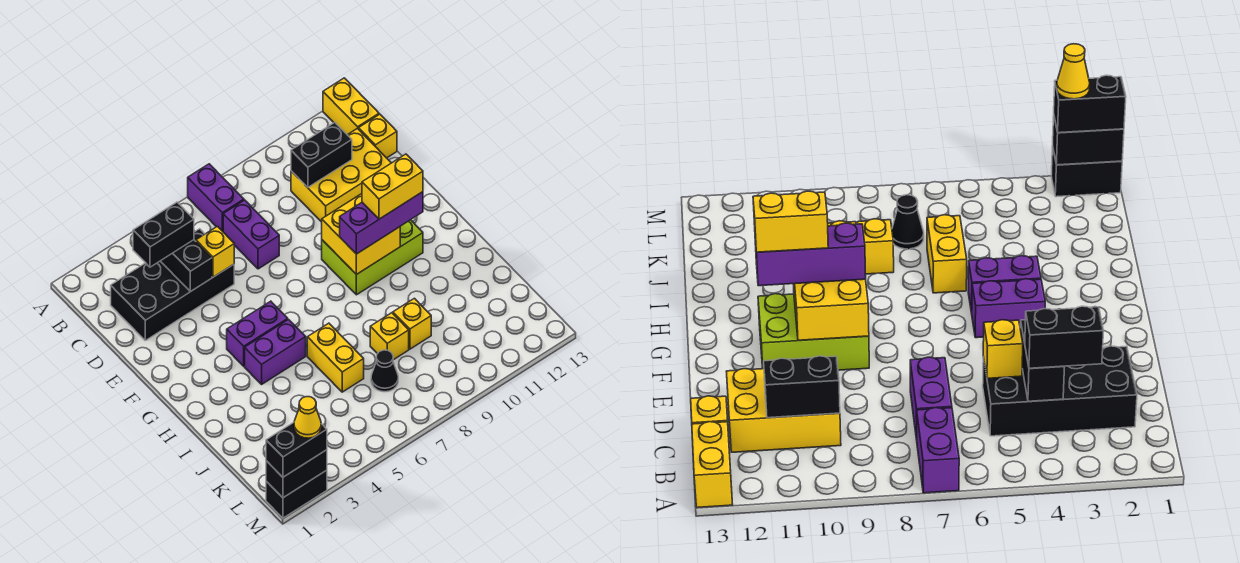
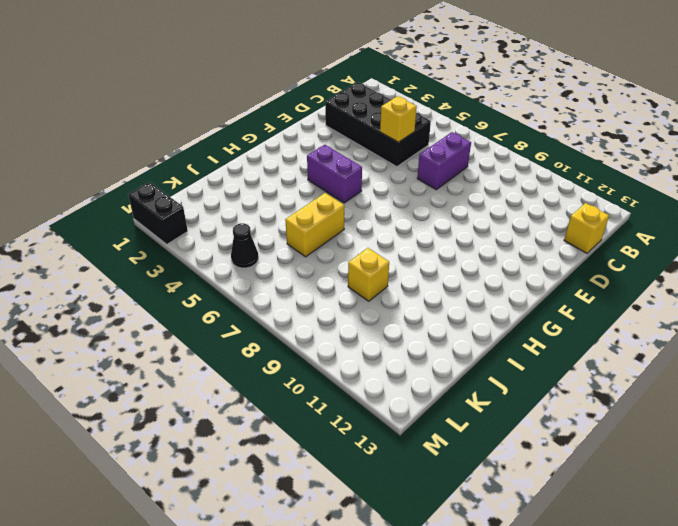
black cone L5 level 1 -> black cone K7 level 1
none -> purple brick A7:B7 level 1
none -> yellow brick A13:B13 level 1
none -> yellow brick C10:D12 level 1

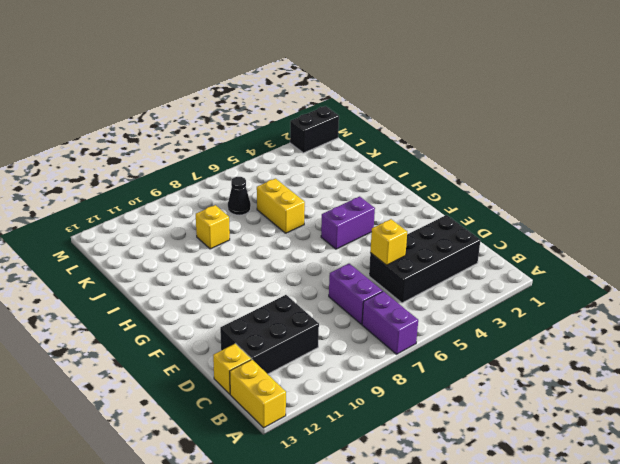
black brick C10:D12 level 1 -> yellow brick C10:D12 level 1
none -> lime brick F9:G11 level 1
none -> purple brick H4:H5 level 1
none -> yellow brick J8 level 1

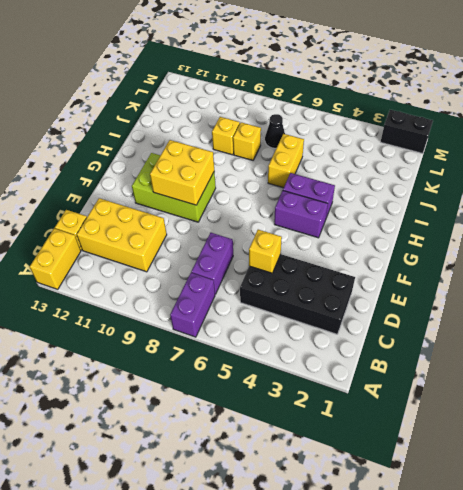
none -> black brick C4:D4 level 2
none -> black brick C10:C11 level 2
none -> black brick M1:M2 level 2

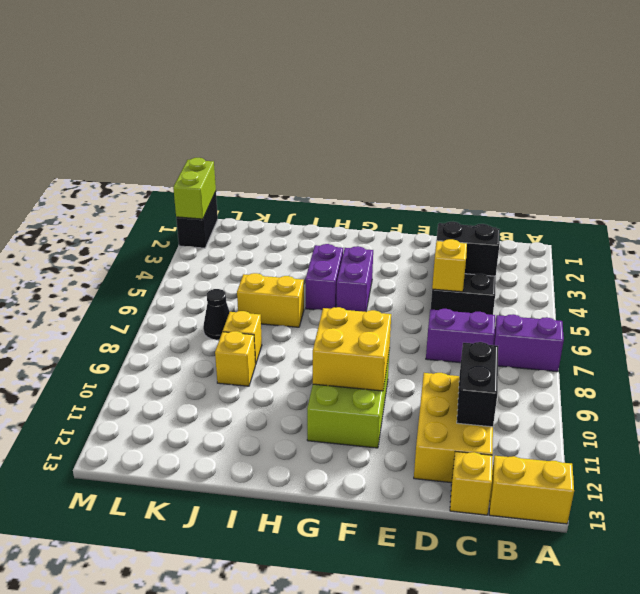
lime brick M1:M2 level 2 -> black brick M1:M2 level 2
none -> black brick C3:C4 level 3
none -> purple brick G9:G11 level 3
none -> black brick M1:M2 level 3

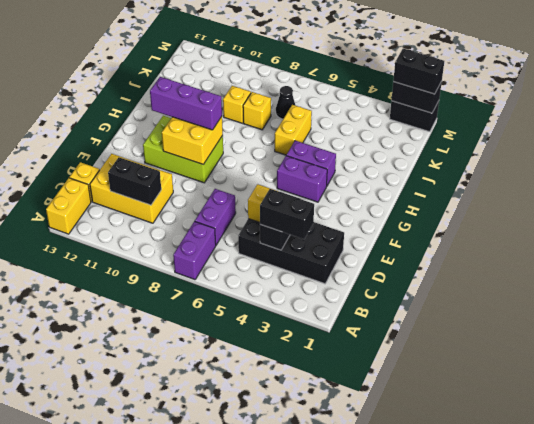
none -> yellow brick G10:G11 level 4
none -> yellow cone M2 level 4

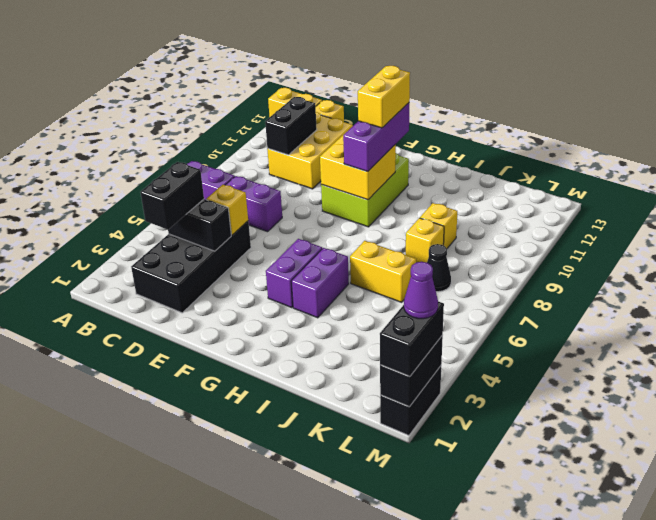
purple cone M2 level 4 -> yellow cone M2 level 4

